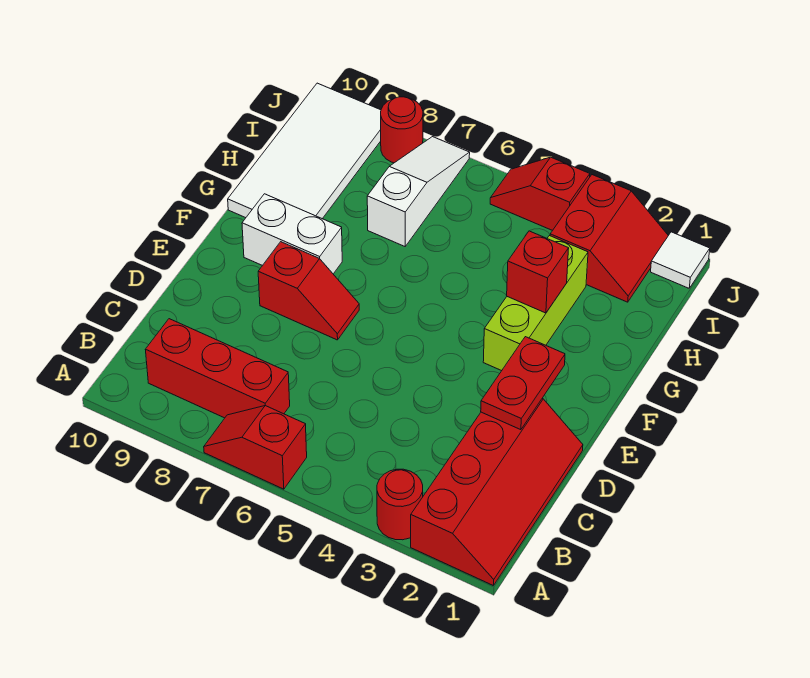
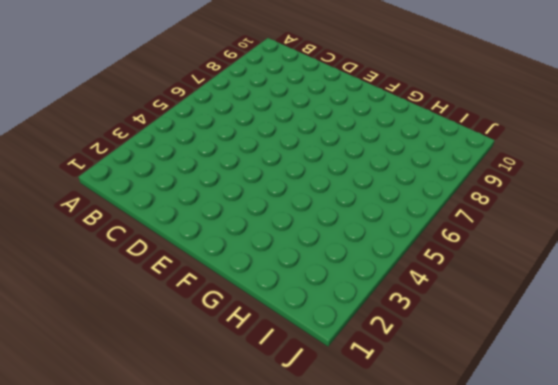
none -> red slope A1:D2 level 1 top 2
none -> red round brick A3 level 1
none -> red slope A6:A7 level 1 top 6

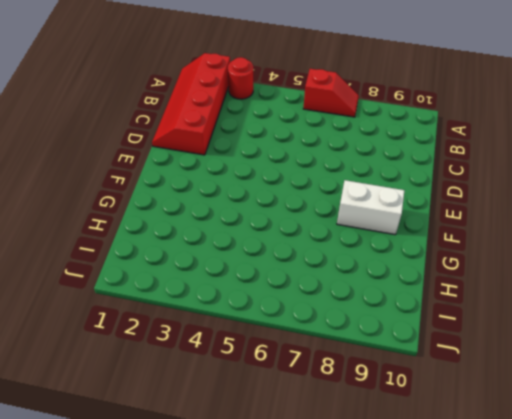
none -> red brick B7:B9 level 1
none -> red slope E7:E8 level 1 top 8
none -> lime brick F3:H3 level 1

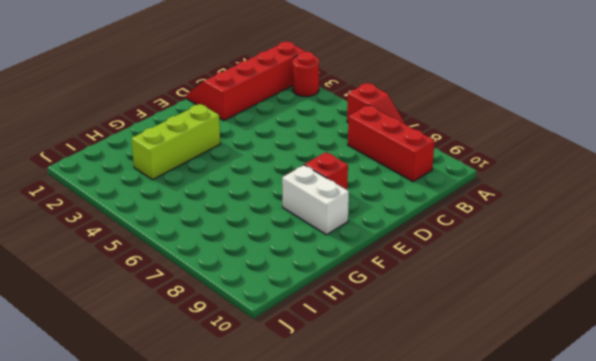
none -> white tile G9:J10 level 1
none -> white slope H7:J7 level 1 top H
none -> red slope I2:J3 level 1 top 3

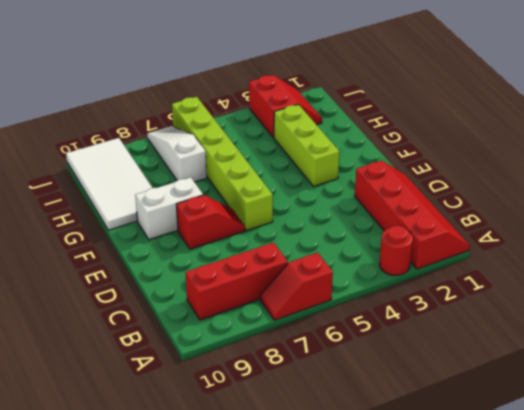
lime brick E6:J6 level 1 -> none
none -> white tile J1 level 1
none -> red slope J4:J5 level 1 top 4
none -> red round brick J8 level 1

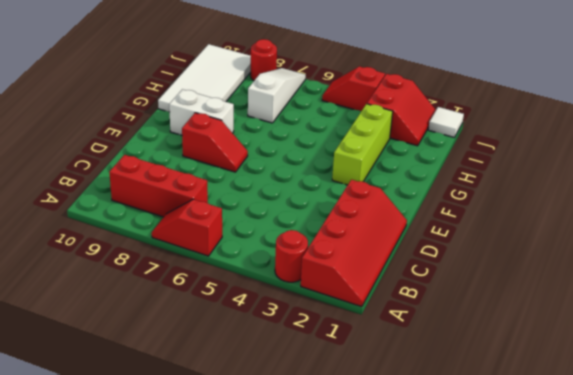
none -> red plate D2:E2 level 2
none -> red brick G3 level 2

